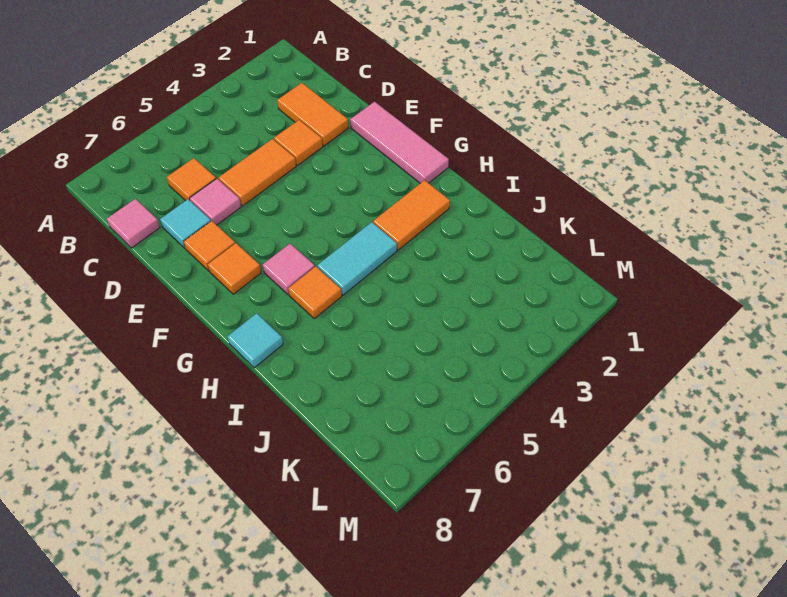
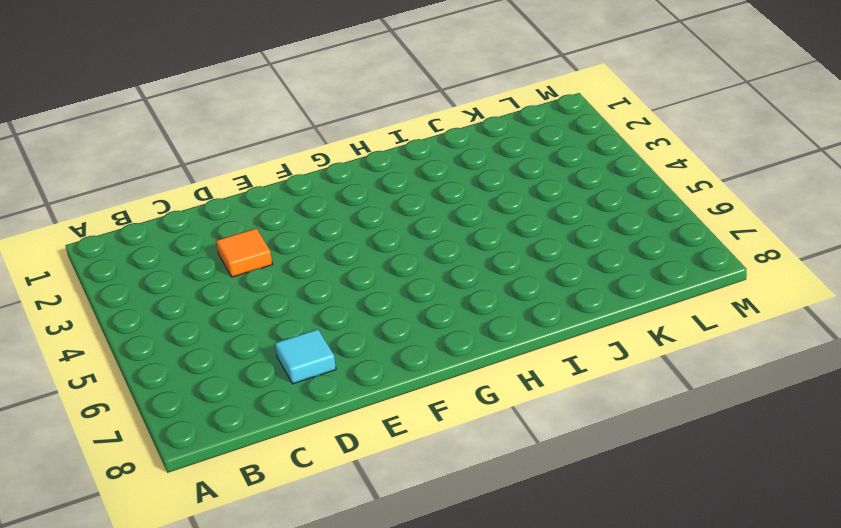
none -> orange tile C2:D2 level 1
none -> orange tile C6 level 1
none -> pink tile C8 level 1

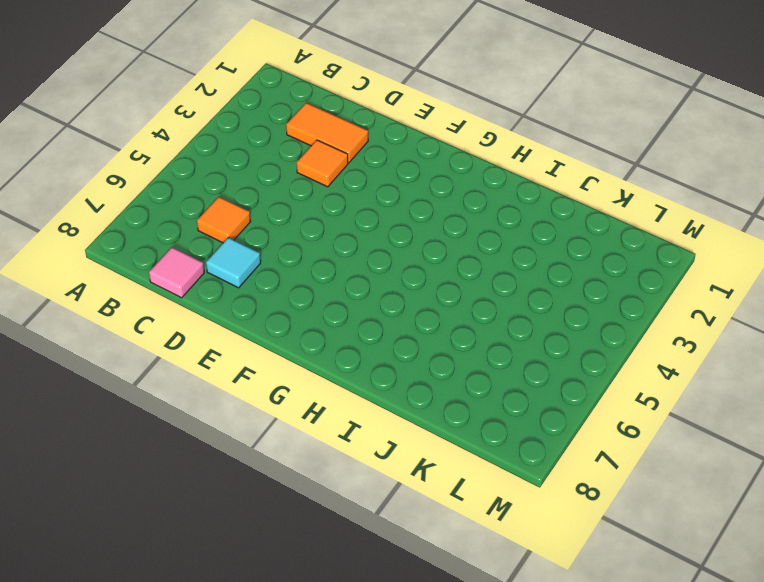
none -> orange tile D4:D5 level 1
none -> pink tile D6 level 1
none -> pink tile E1:G1 level 1

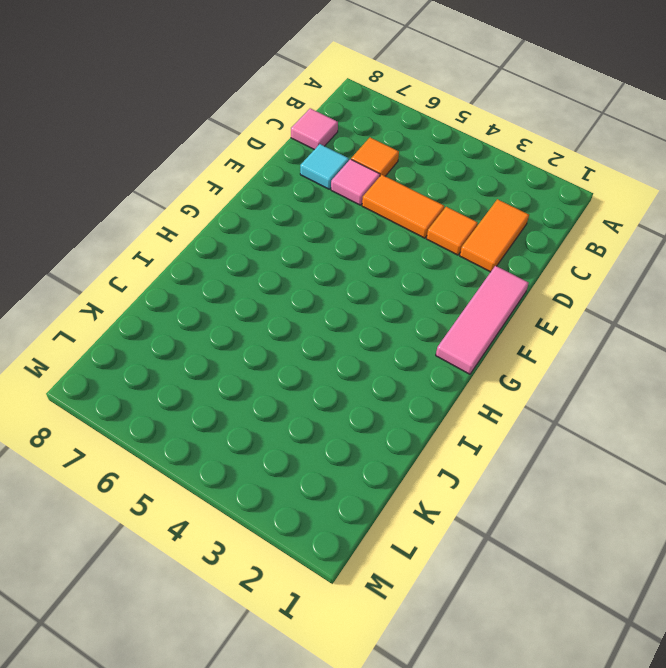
none -> orange tile E7 level 1
none -> orange tile F7 level 1
none -> pink tile G6 level 1

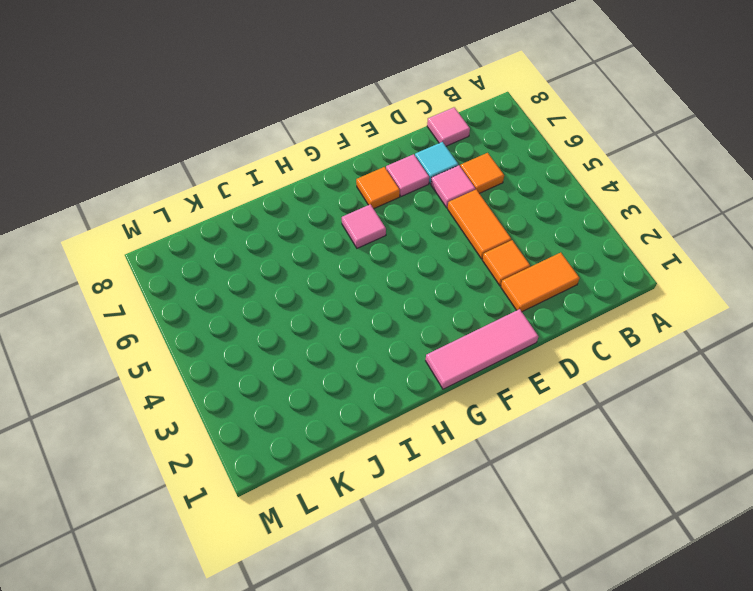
pink tile E7 level 1 -> orange tile E7 level 1
none -> orange tile H2:H3 level 1
none -> cyan tile H4:H5 level 1
none -> orange tile H6 level 1

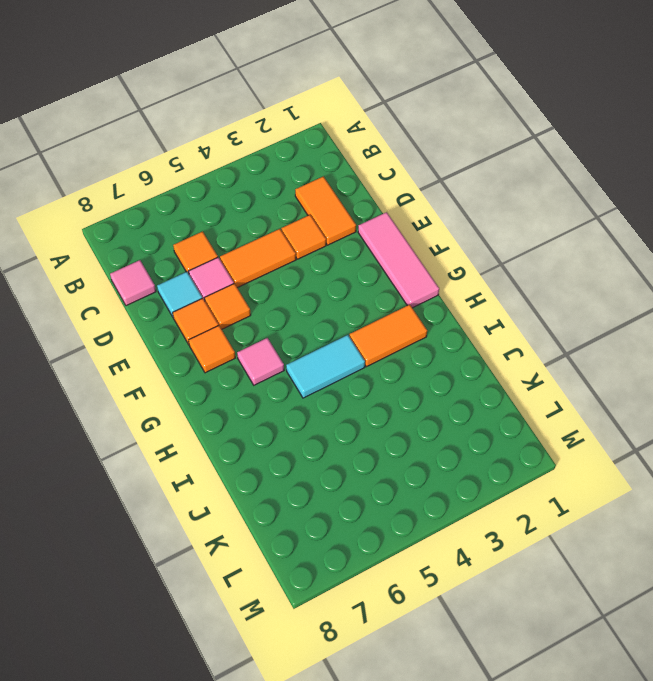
orange tile E6 level 1 -> orange tile H6 level 1
none -> cyan tile H8 level 1

